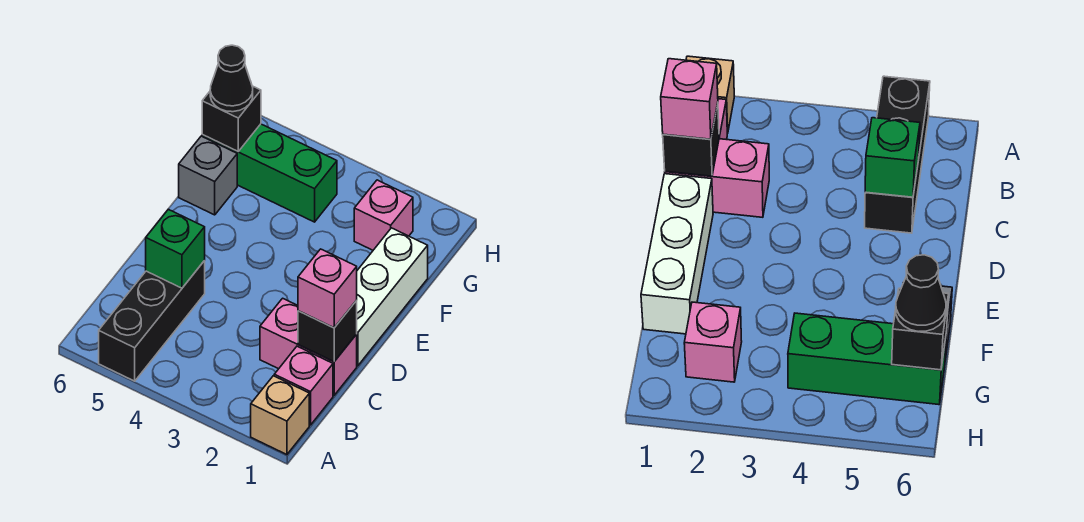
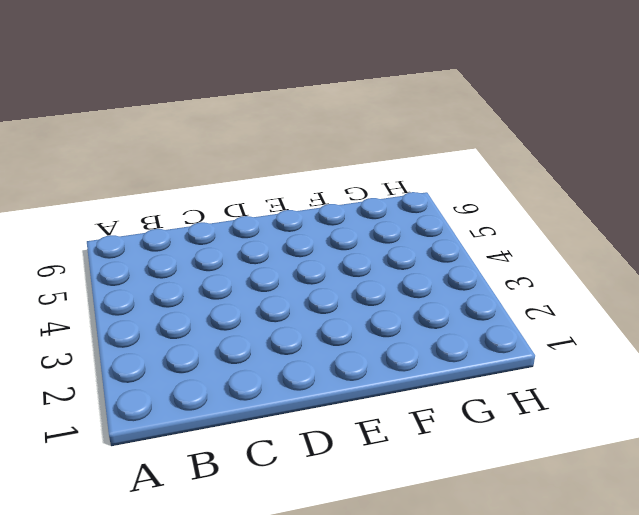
none -> tan brick A1 level 1
none -> black brick A5:C5 level 1
none -> pink brick B1 level 1

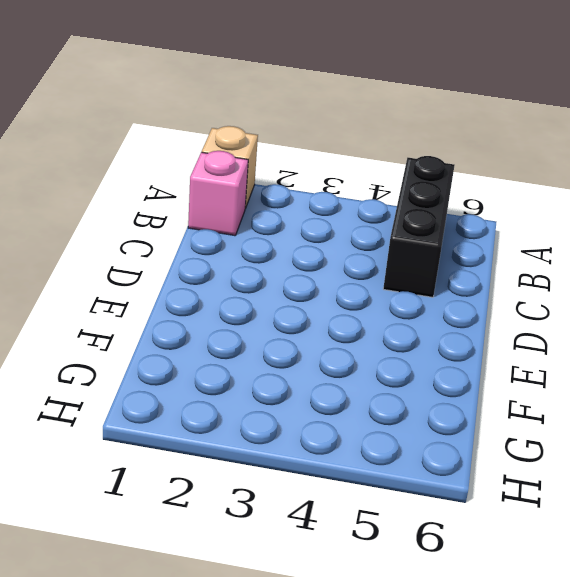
none -> pink brick C1:C2 level 1
none -> white brick D1:F1 level 1
none -> grey brick F6 level 1

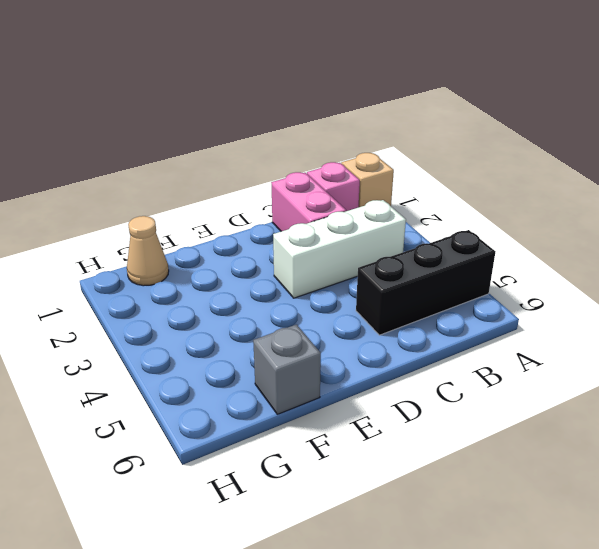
white brick B3:D3 level 1 -> white brick D1:F1 level 1
tan cone G1 level 1 -> none
none -> pink brick G2 level 1
none -> green brick G4:G6 level 1
none -> black brick C1 level 2

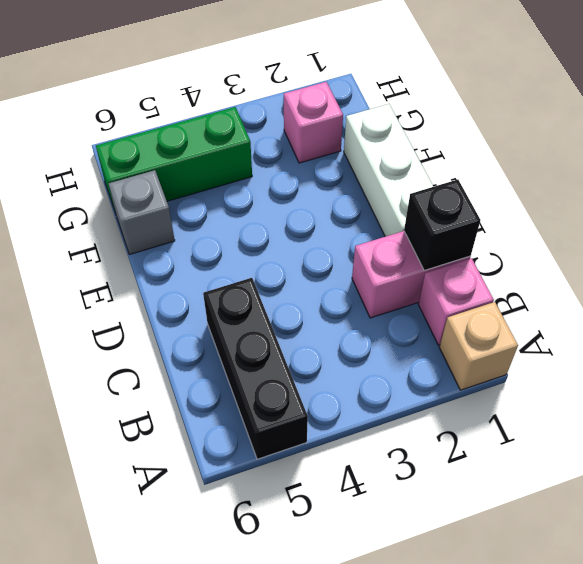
none -> green brick C5 level 2
none -> black brick G6 level 2
none -> pink brick C1 level 3

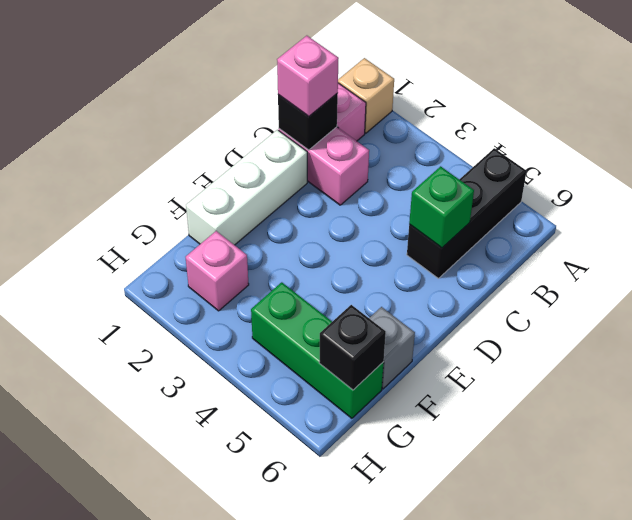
none -> black cone G6 level 3

